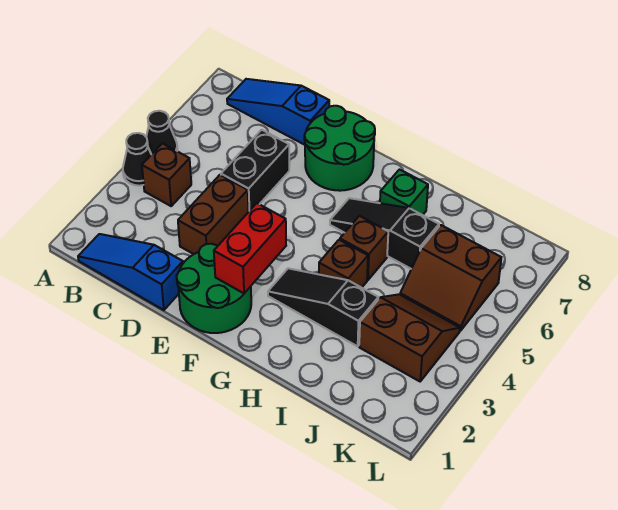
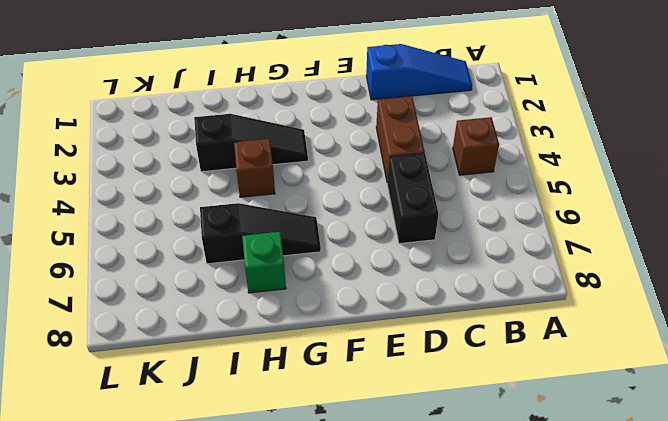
none -> black cone A4 level 1
none -> black cone A5 level 1
none -> blue slope B8:D8 level 1 top D

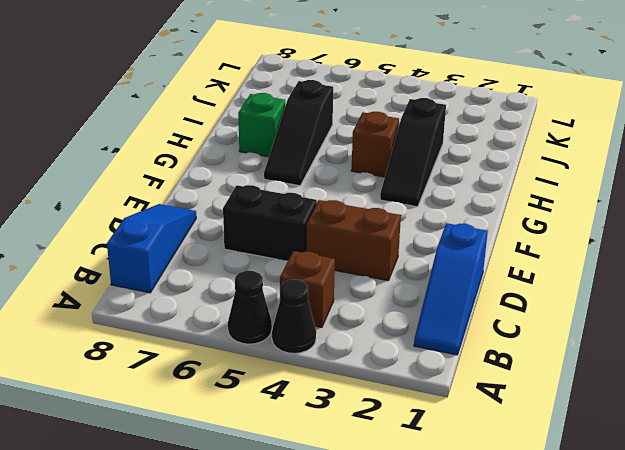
blue slope B8:D8 level 1 top B -> blue slope B8:D8 level 1 top D
none -> green round brick E1:F2 level 1
none -> green round brick E7:F8 level 1
none -> brown brick H5 level 1

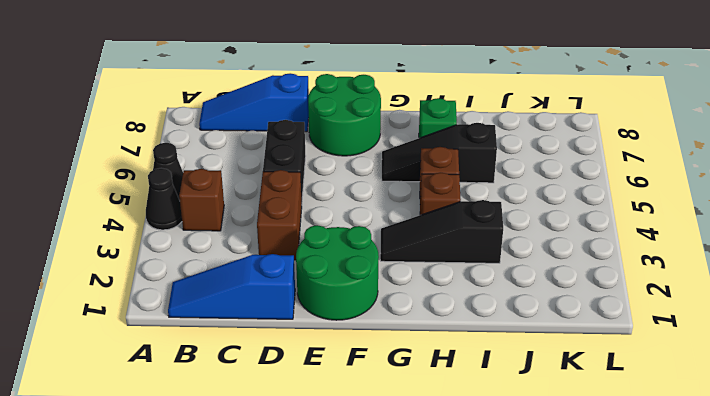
none -> brown slope J3:K4 level 1 top 3
none -> brown slope J5:K6 level 1 top 6
none -> red brick F2:F3 level 2

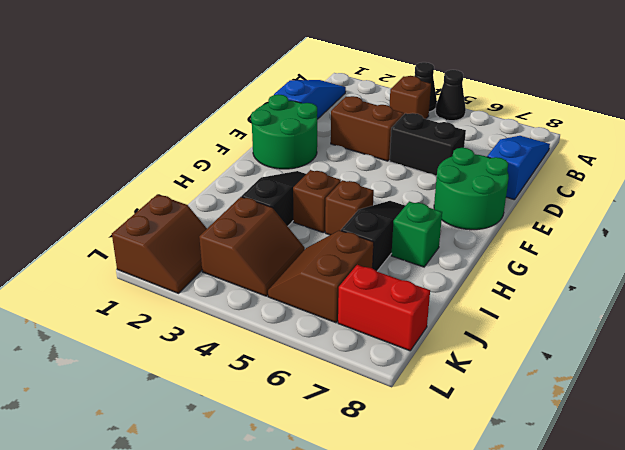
brown slope K1:L2 level 1 top 1 -> none
red brick K7:K8 level 1 -> red brick F2:F3 level 2

